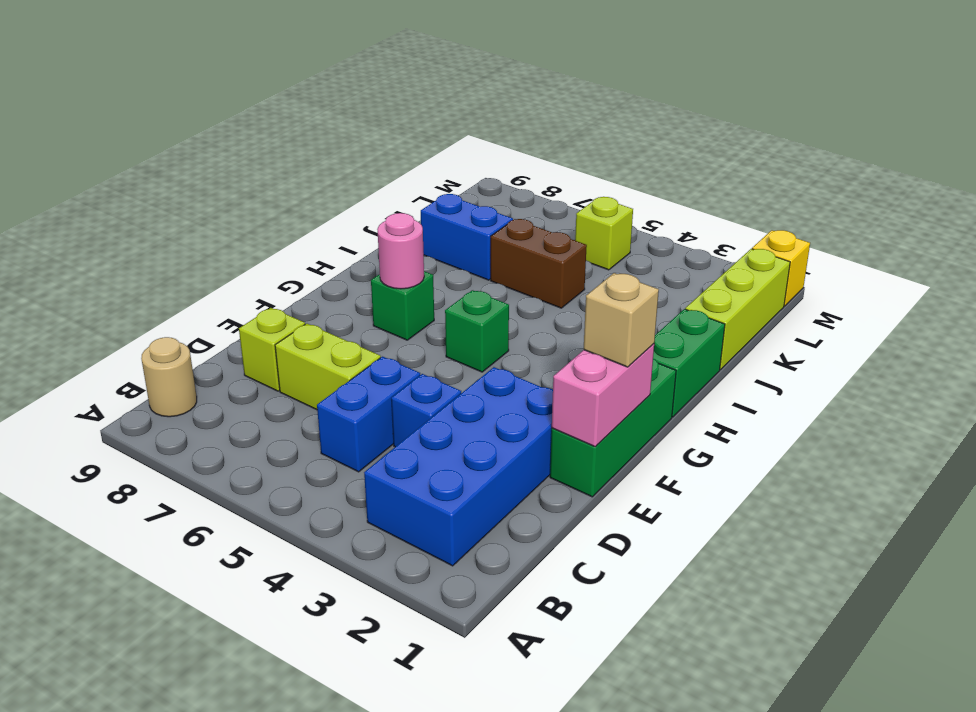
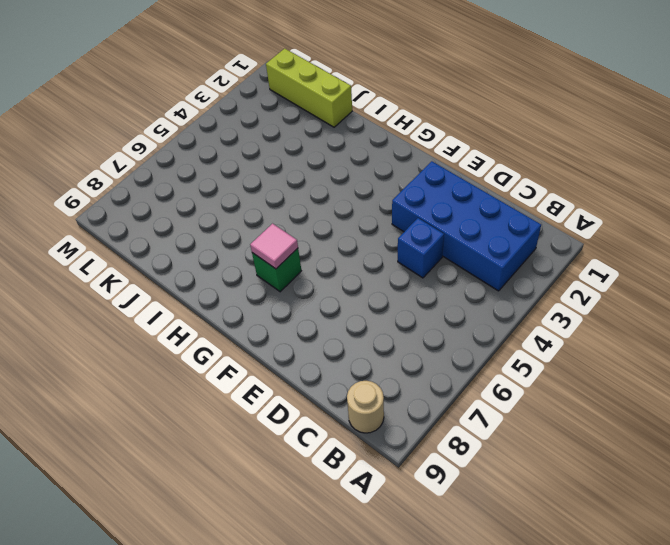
pink tile G7 level 2 -> pink round brick G7 level 2
none -> blue brick C5:D5 level 1
none -> lime brick D6:D7 level 1
none -> lime brick D8 level 1

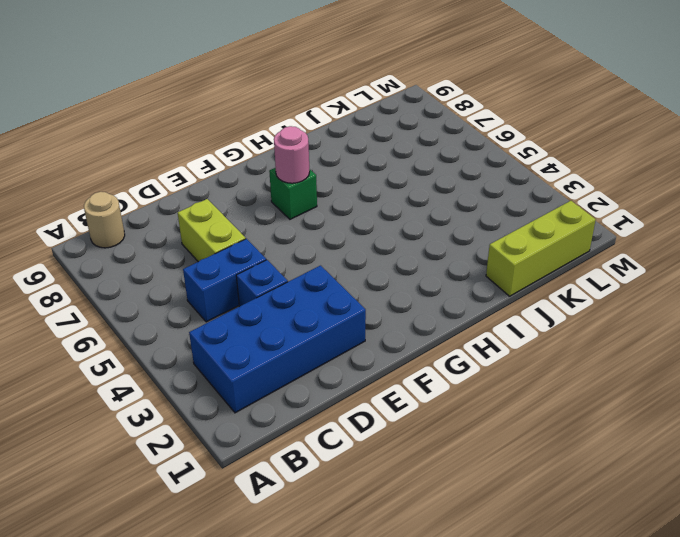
none -> lime brick D8 level 1
none -> green brick E1:G1 level 1
none -> green brick G5 level 1

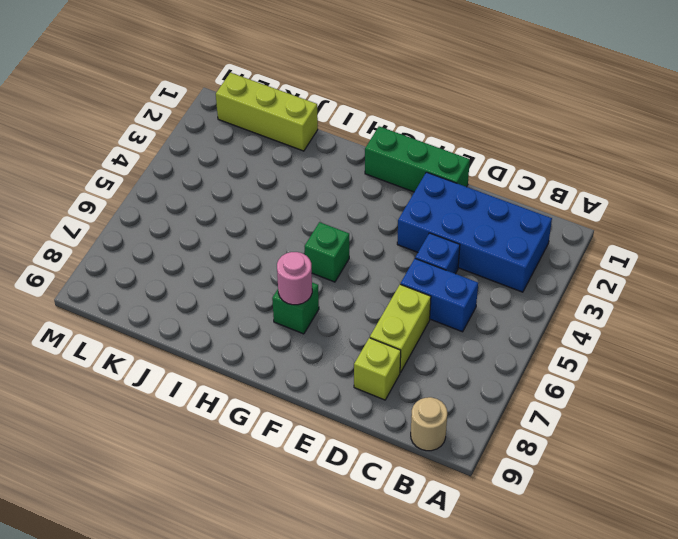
none -> green brick H1:I1 level 1
none -> brown brick J5:J6 level 1
none -> blue brick J7:J8 level 1

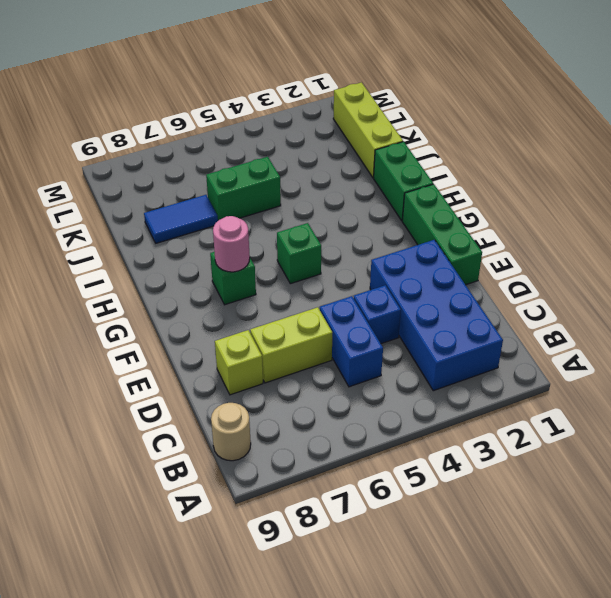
green brick J5:J6 level 1 -> brown brick J5:J6 level 1
blue tile J7:J8 level 1 -> blue brick J7:J8 level 1
none -> lime brick L5 level 1
none -> yellow brick M1 level 1
none -> pink brick E1:F1 level 2

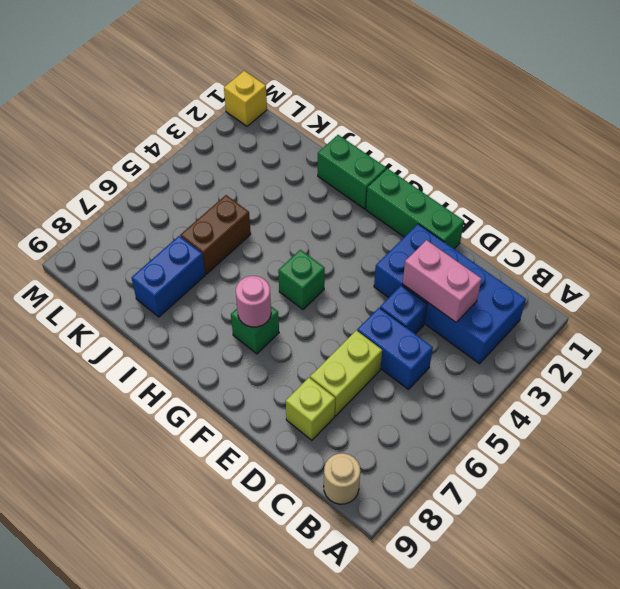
pink brick C3:D3 level 2 -> pink brick E1:F1 level 2
none -> lime brick J1:L1 level 1
none -> lime brick L5 level 1
none -> tan brick F1 level 3

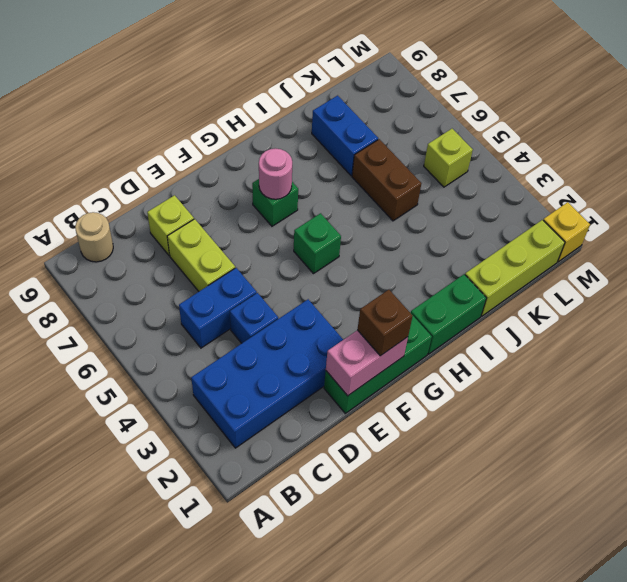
brown brick F1 level 3 -> tan brick F1 level 3

